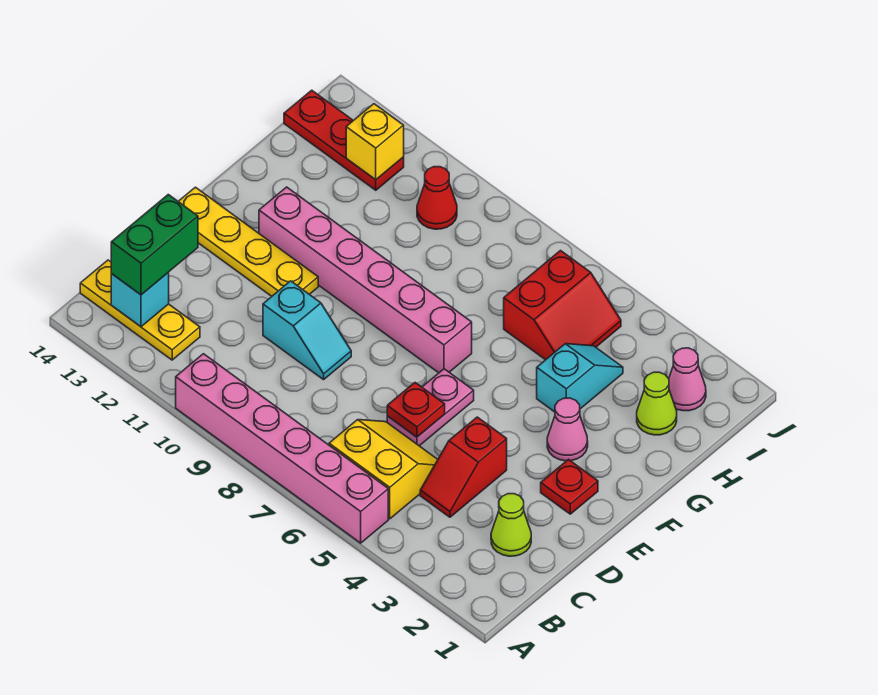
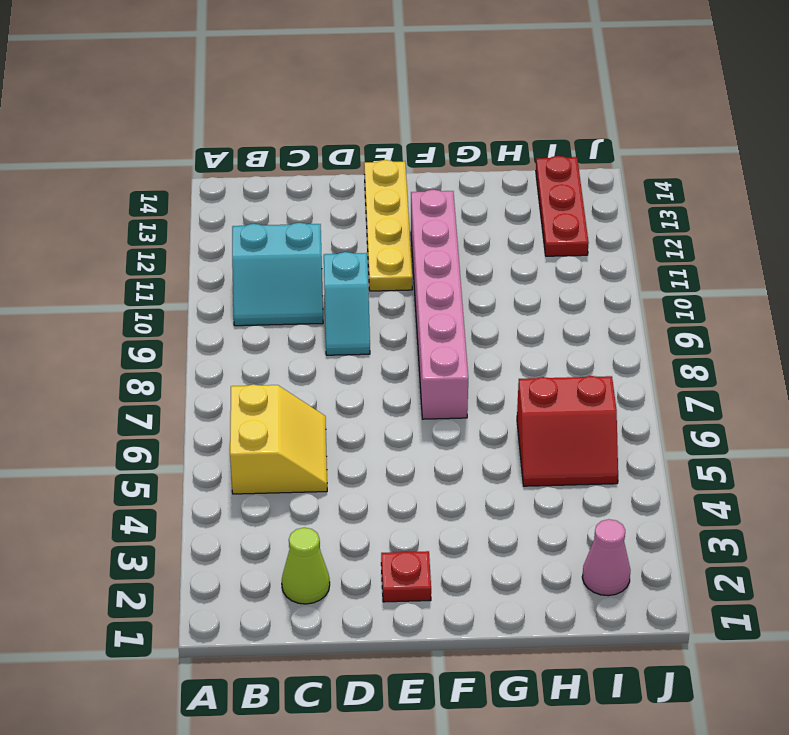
cyan slope B10:C11 level 1 top 11 -> none
none -> pink brick A5:A10 level 1
none -> yellow plate B12:B14 level 1
none -> red slope C4:D4 level 1 top D

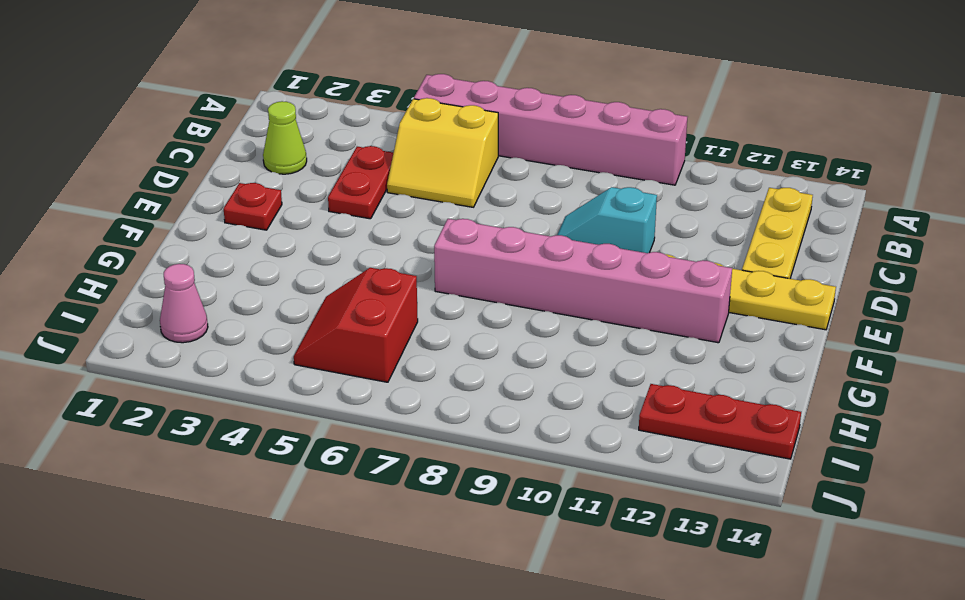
yellow plate B13:D13 level 1 -> yellow plate B12:B14 level 1
red plate C4:D4 level 1 -> red slope C4:D4 level 1 top D
none -> pink plate D6:E6 level 1
none -> pink cone F3 level 1
none -> cyan slope G4:H4 level 1 top G

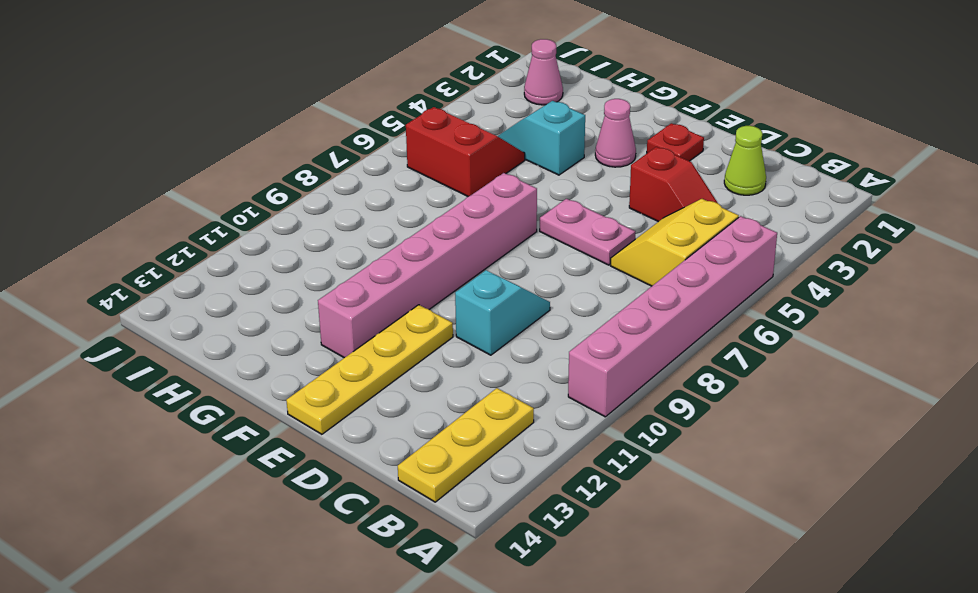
none -> lime cone H2 level 1
none -> red cone I10 level 1
none -> red plate I12:I14 level 1

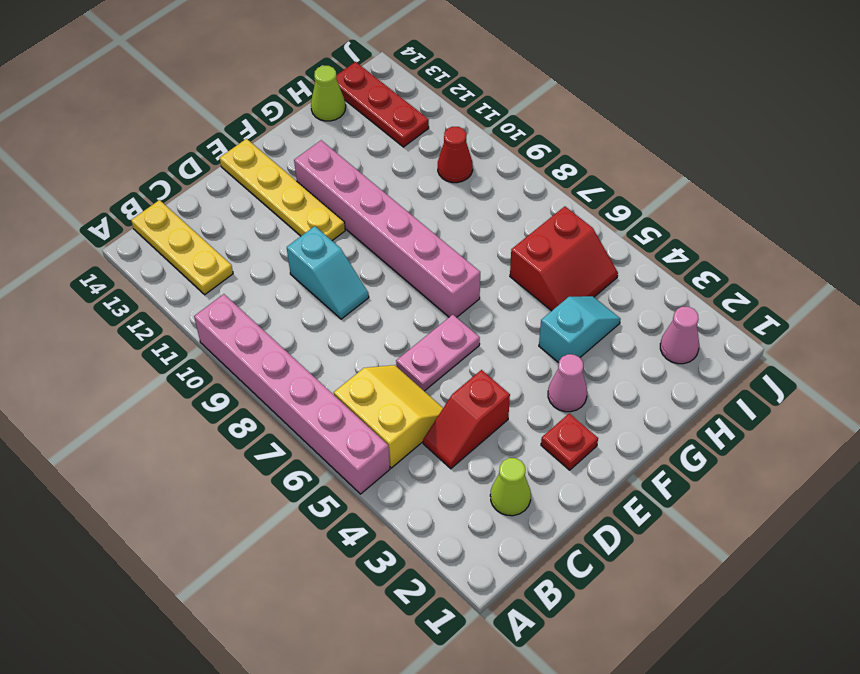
lime cone H14 level 1 -> lime cone H2 level 1
none -> cyan brick B13 level 2
none -> red plate D6 level 2
none -> yellow brick I12 level 2

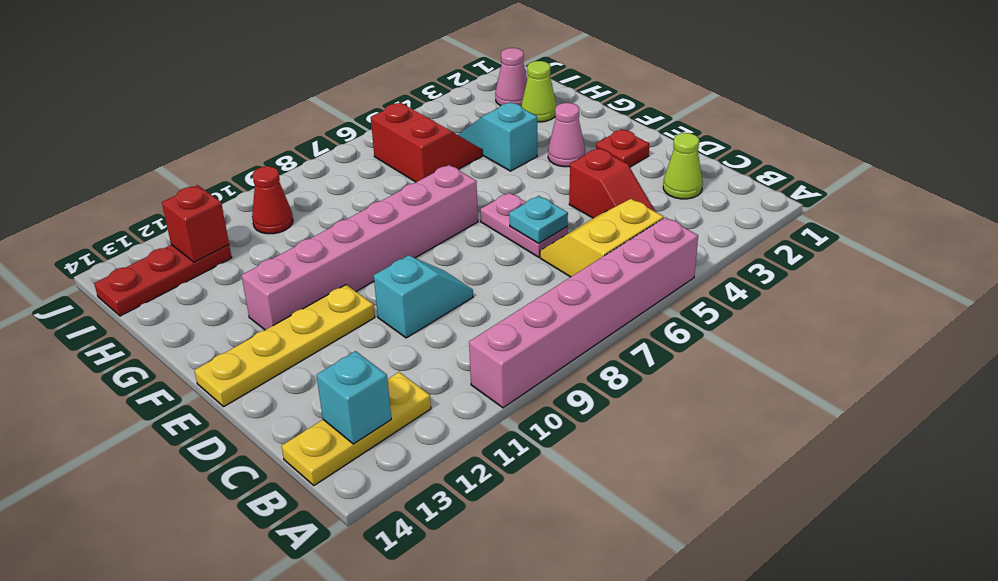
cyan plate D6 level 2 -> red plate D6 level 2
red brick I12 level 2 -> yellow brick I12 level 2
none -> green brick B13:C13 level 3

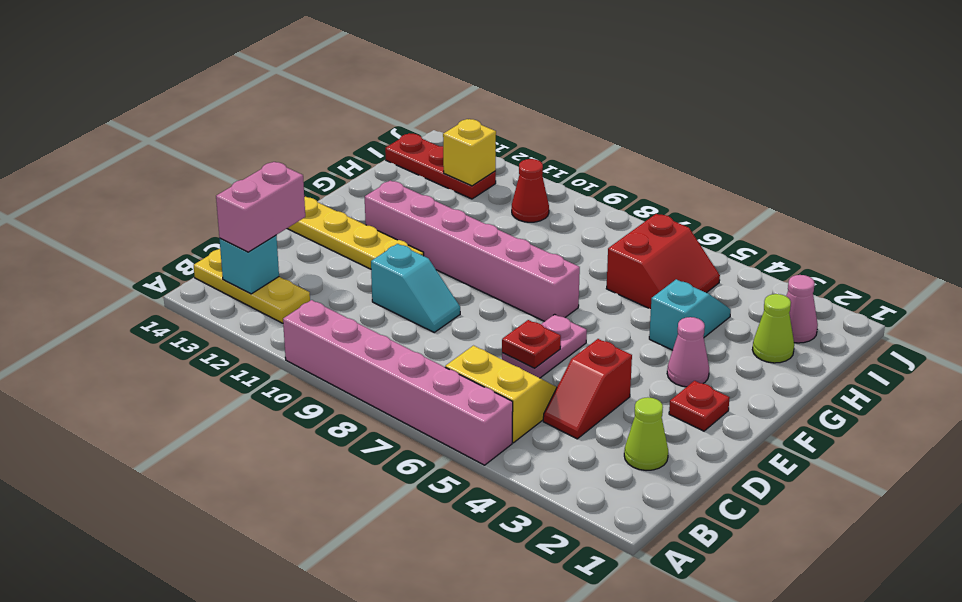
pink brick B13:C13 level 3 -> green brick B13:C13 level 3

